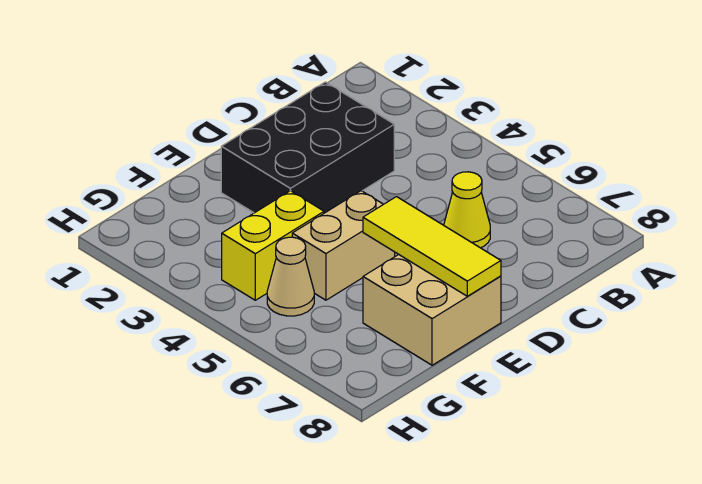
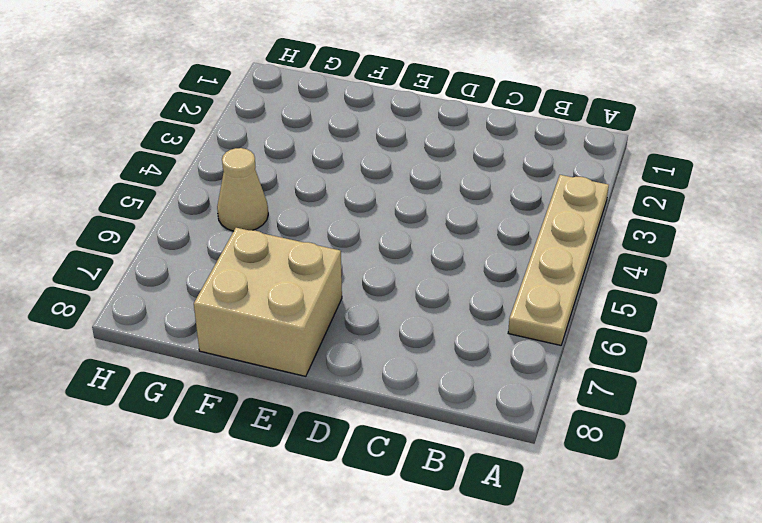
tan plate A3:A6 level 1 -> none
none -> black brick C2:E3 level 1
none -> yellow cone C6 level 1

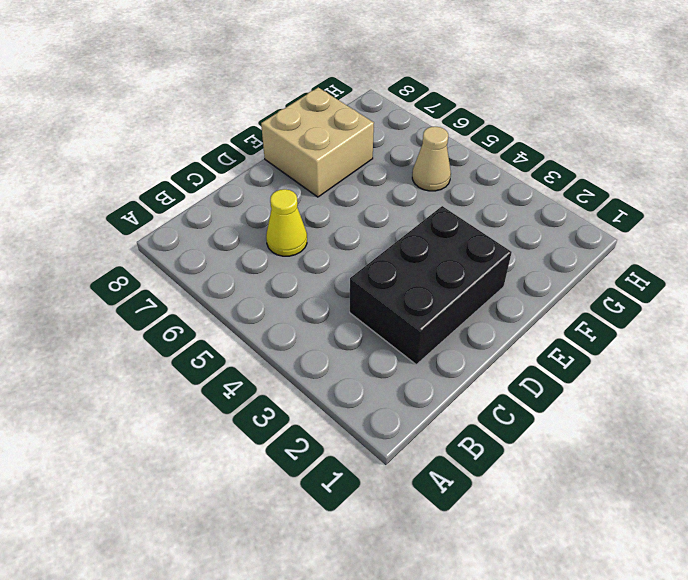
none -> tan brick E5:F5 level 1
none -> yellow brick F4:G4 level 1

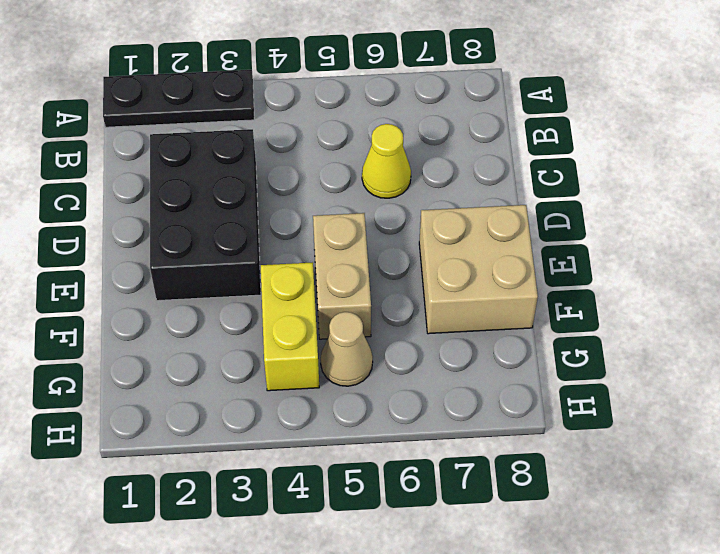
black plate A1:A3 level 1 -> none
none -> yellow tile E6:E8 level 2

